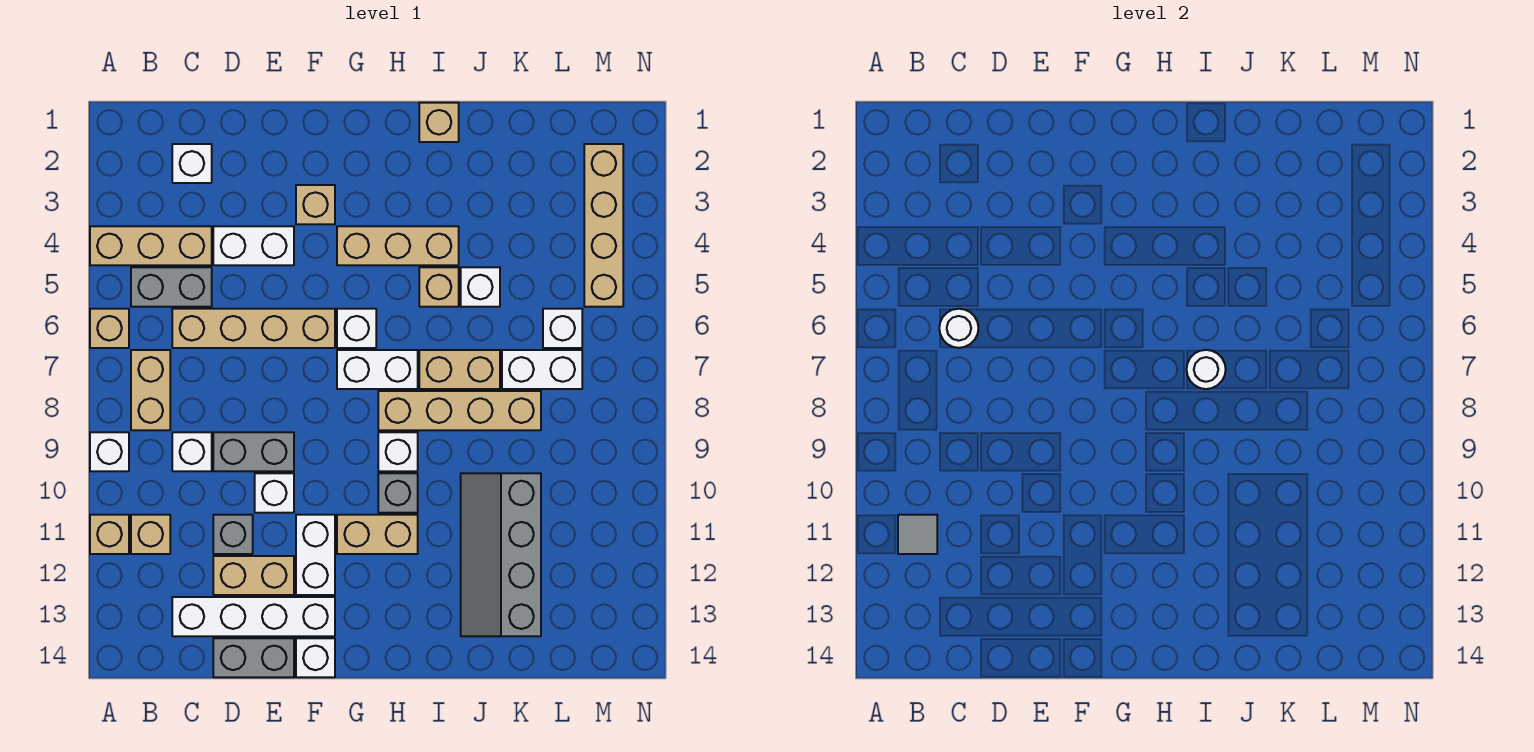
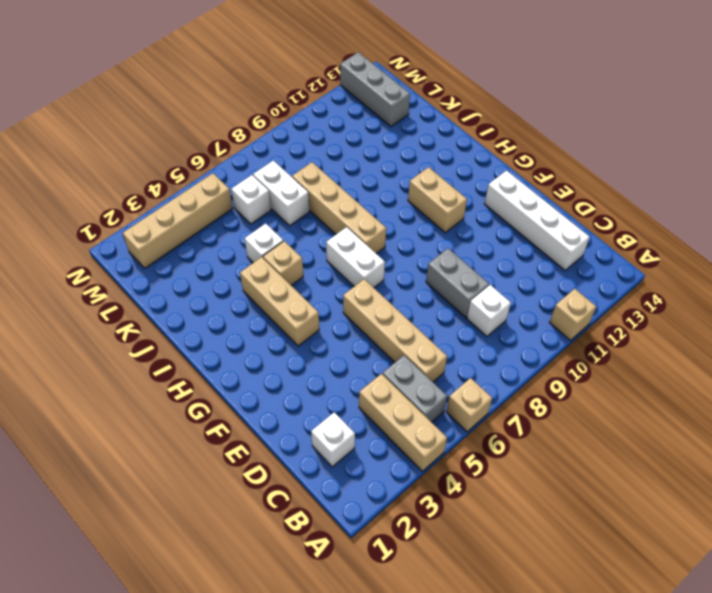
grey brick L13:N13 level 1 -> none
none -> white brick A9 level 1
none -> tan brick B7:B8 level 1
none -> tan brick B11 level 1
none -> white brick D4:E4 level 1

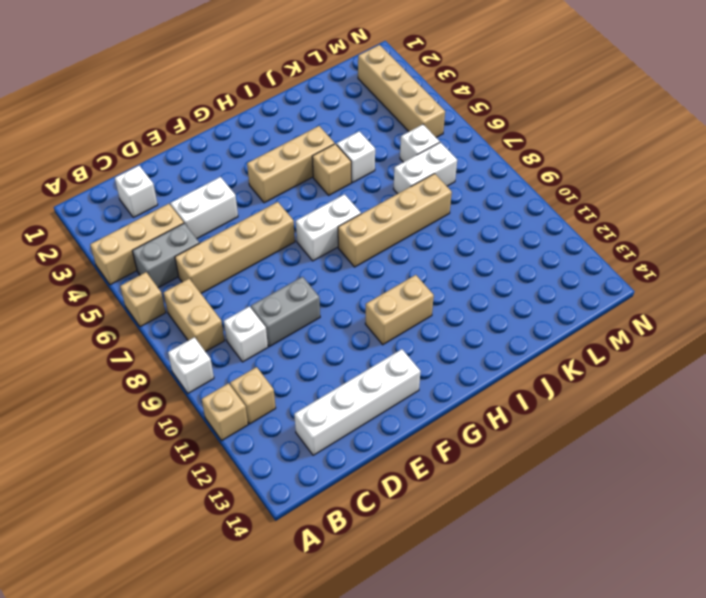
none -> grey brick D11 level 1
none -> tan brick D12:E12 level 1
none -> grey brick D14:E14 level 1
none -> white brick E10 level 1

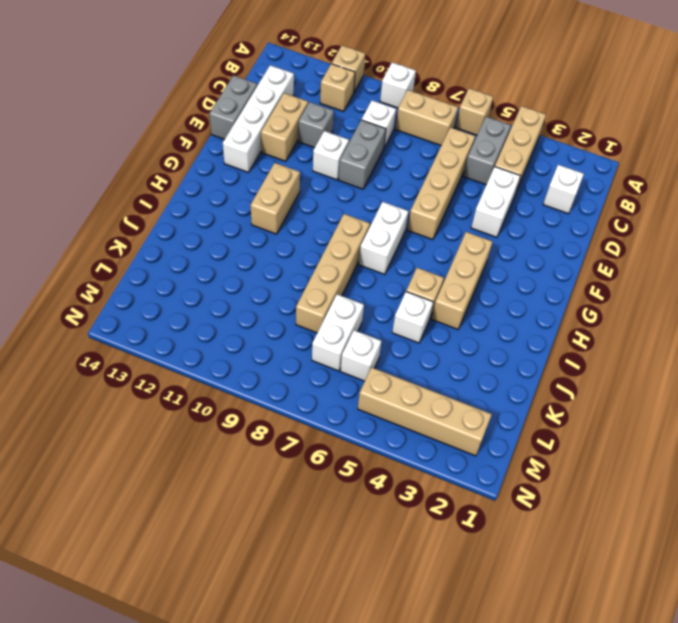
none -> tan brick F3 level 1
none -> white brick F11:F12 level 1
none -> white brick F14 level 1
none -> white brick G6 level 1

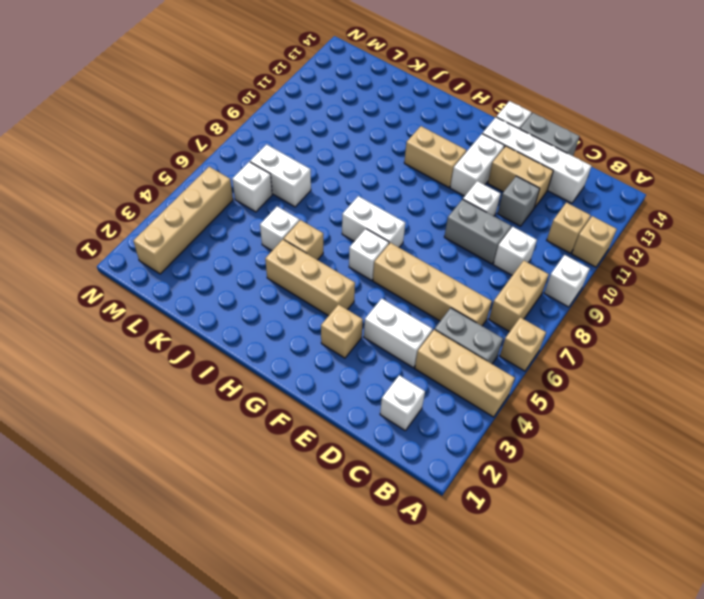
none -> tan brick H8:K8 level 1
none -> white brick H9 level 1
none -> grey brick H10 level 1
none -> tan brick I1 level 1

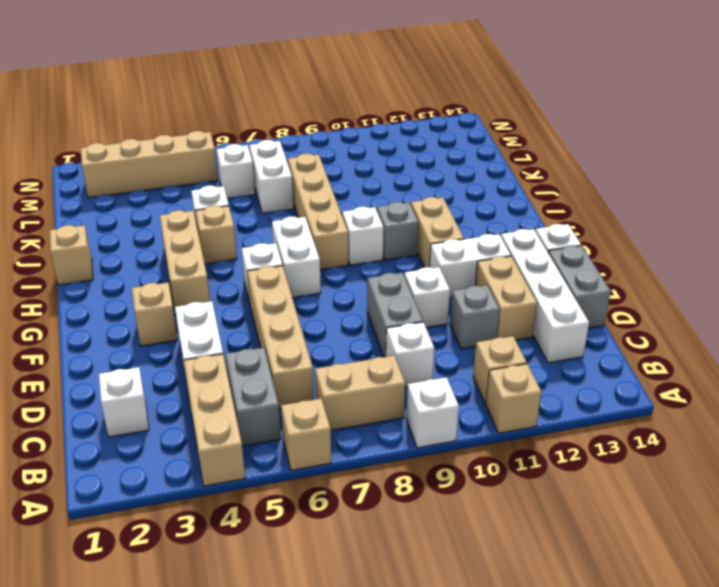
none -> tan brick I7:J7 level 1
none -> grey slope J10:K13 level 1 top K
none -> grey tile B11 level 2
none -> white round brick C6 level 2

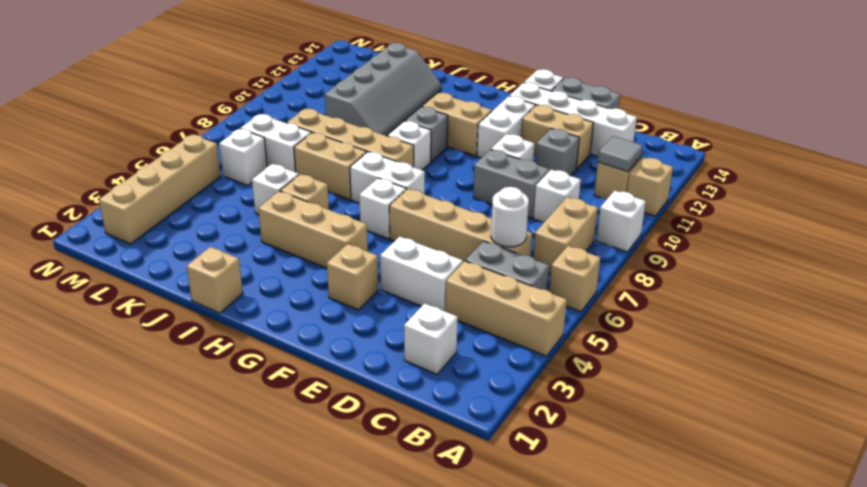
none -> white round brick I7 level 2

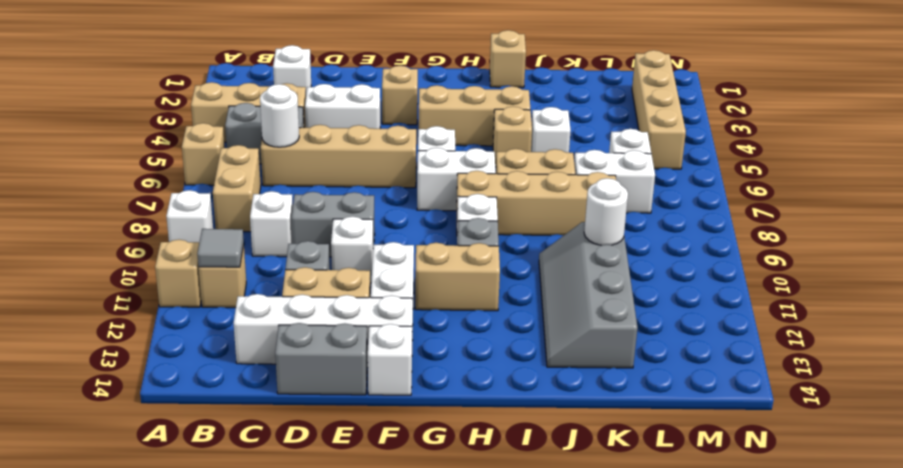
white round brick K10 level 2 -> white round brick I7 level 2

